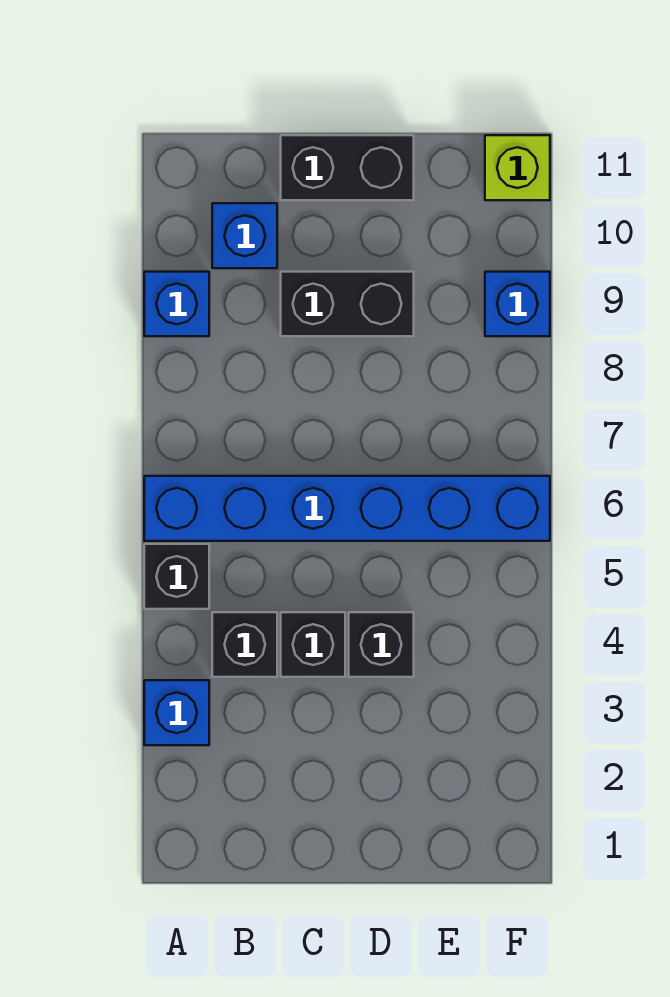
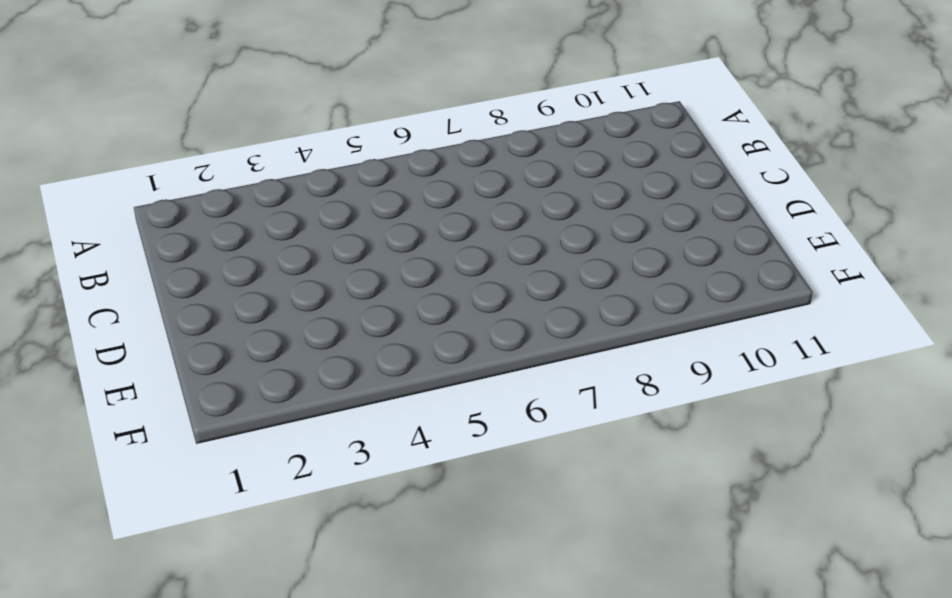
none -> blue brick A3 level 1
none -> black brick A5 level 1
none -> blue brick A6:F6 level 1

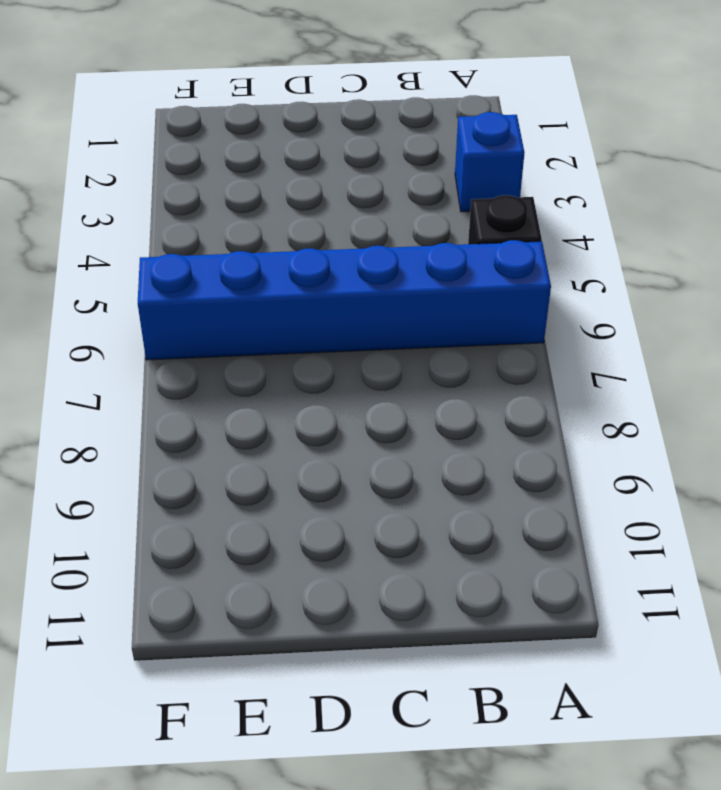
none -> blue brick A9 level 1
none -> black brick B4 level 1
none -> blue brick B10 level 1

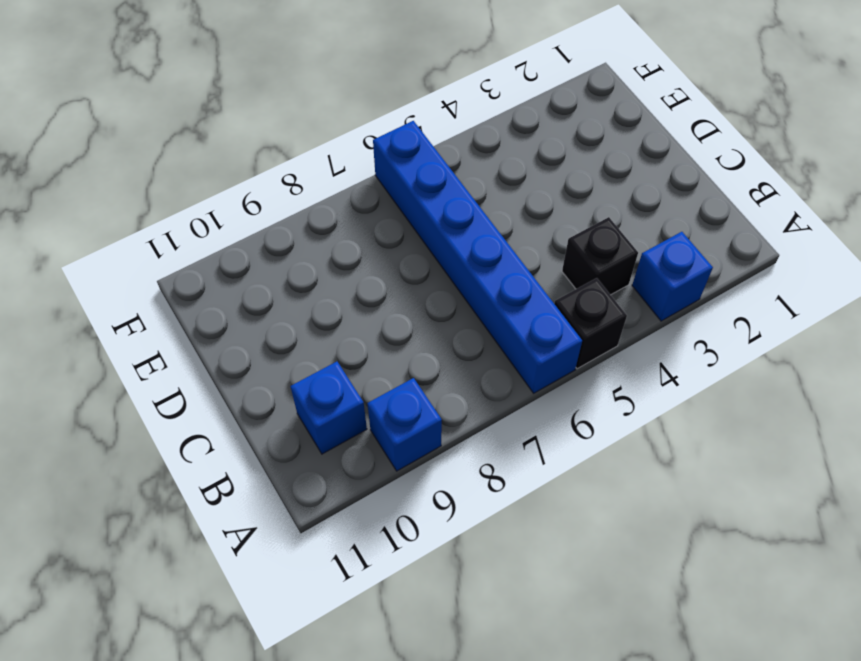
none -> black brick C4 level 1
none -> black brick C9:D9 level 1
none -> black brick C11:D11 level 1

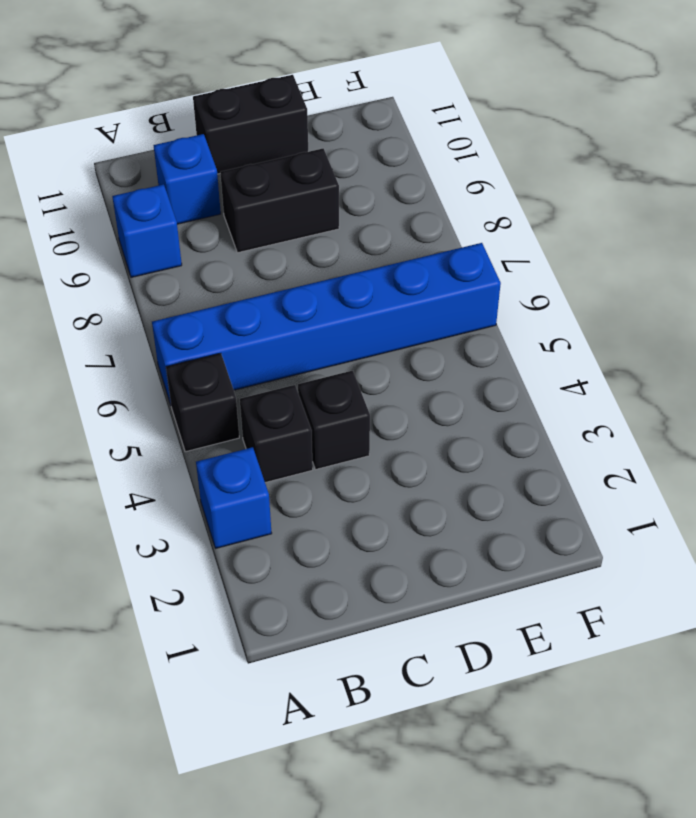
none -> black brick D4 level 1
none -> blue brick F9 level 1
none -> lime brick F11 level 1

